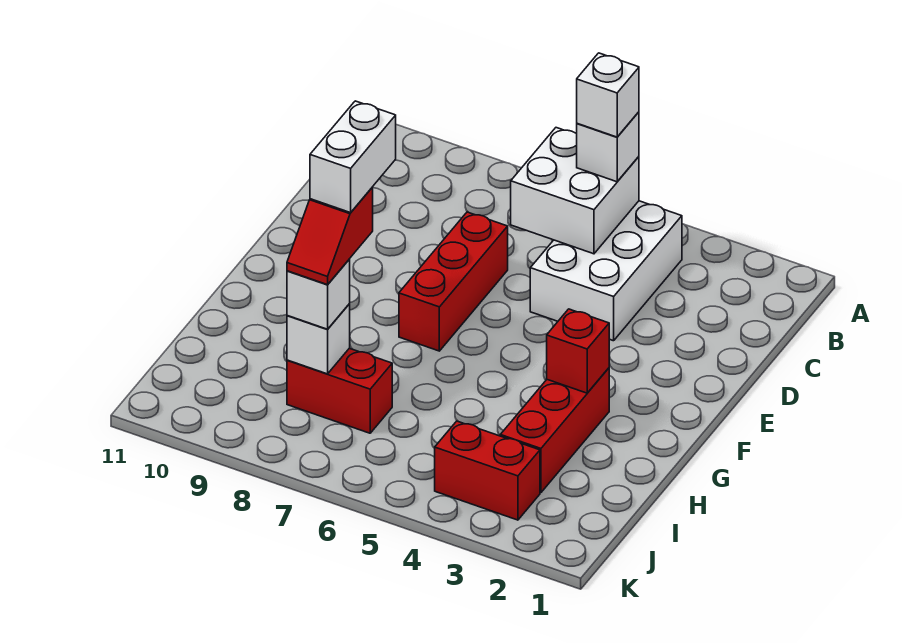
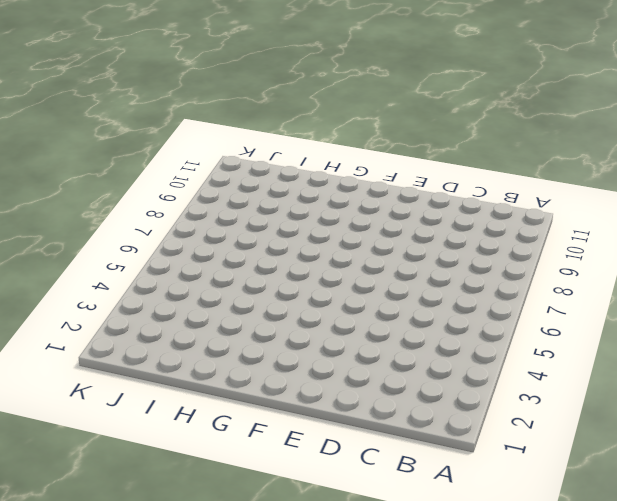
none -> white brick B4:D5 level 1
none -> red brick D7:F7 level 1
none -> red brick G3:I3 level 1

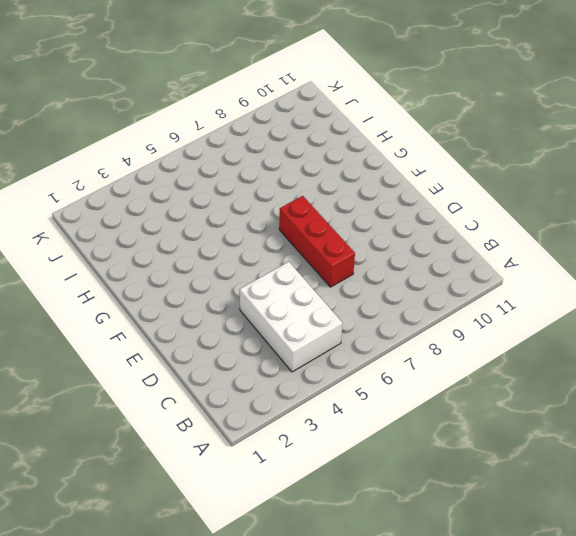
none -> red brick G3:I3 level 1
none -> red brick I7:I8 level 1
none -> red brick J3:J4 level 1

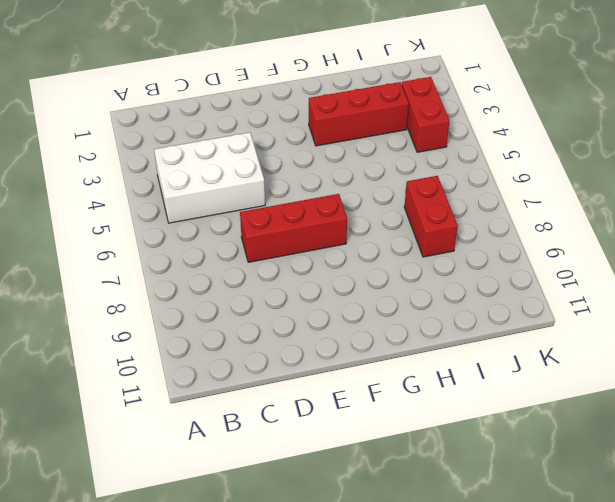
none -> white brick B5:C6 level 2
none -> red brick G3 level 2
none -> white brick I8 level 2

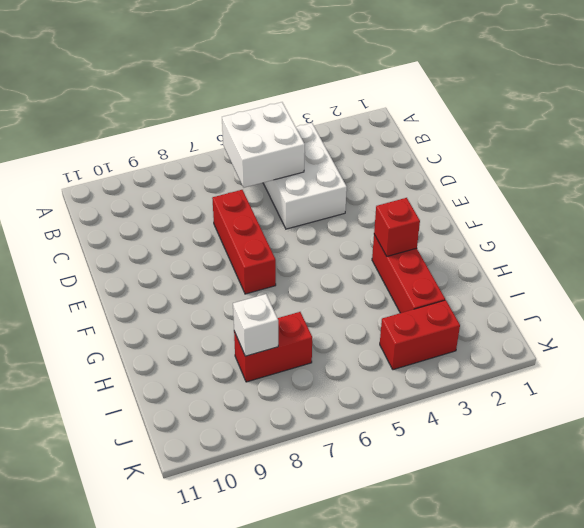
none -> white brick B5 level 3
none -> white brick I8 level 3
none -> white brick B5 level 4

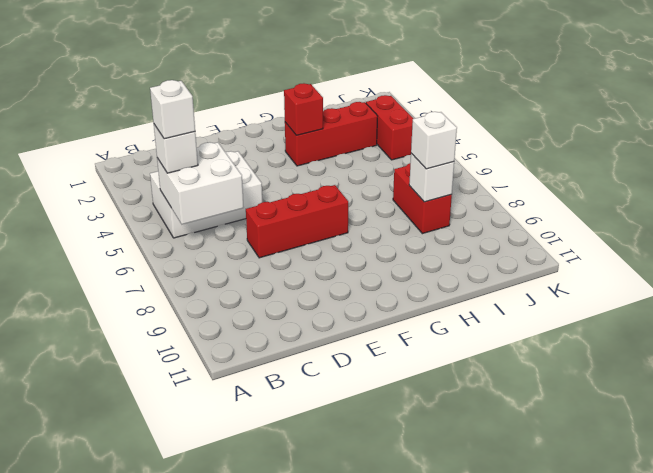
none -> red slope H8:I8 level 4 top H
none -> white brick G8:H8 level 5

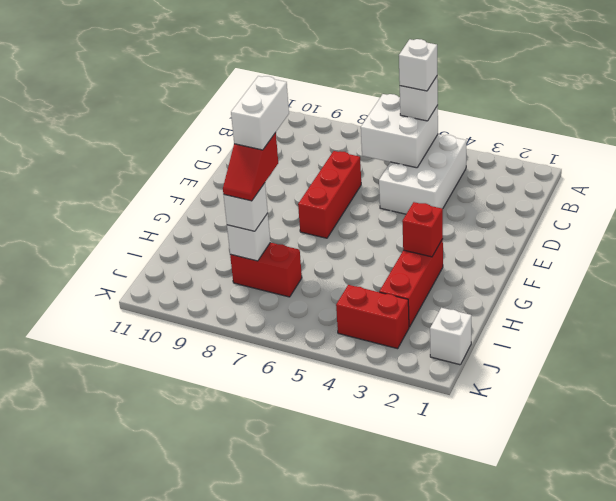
white brick J1 level 1 -> none

